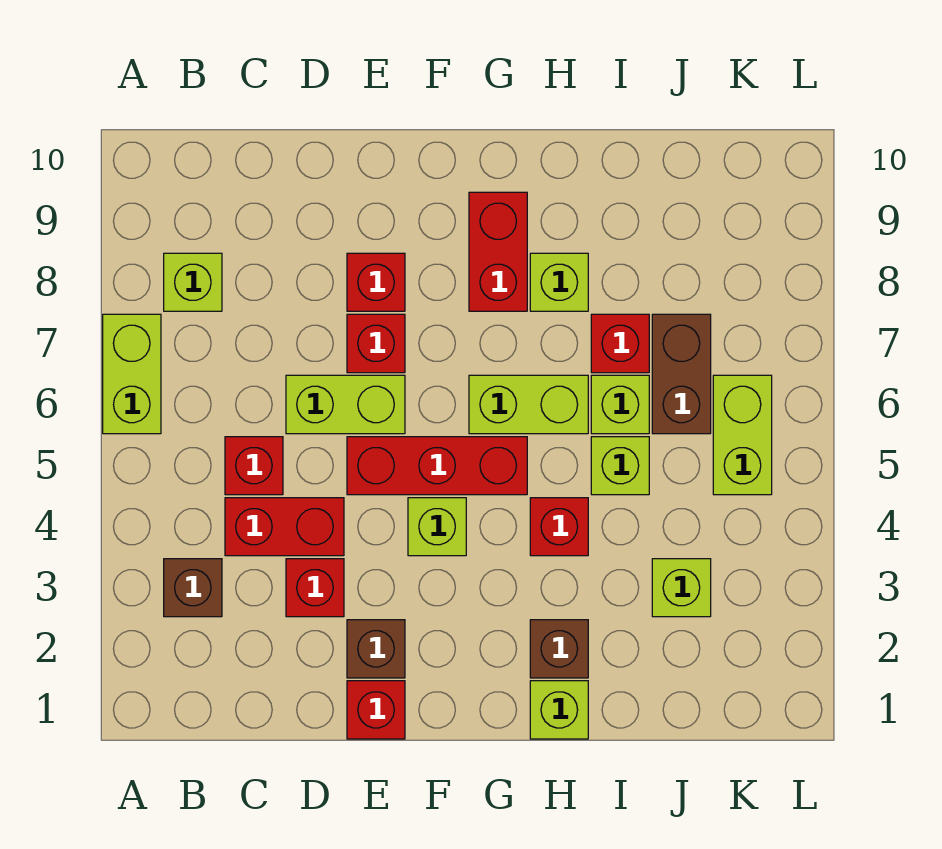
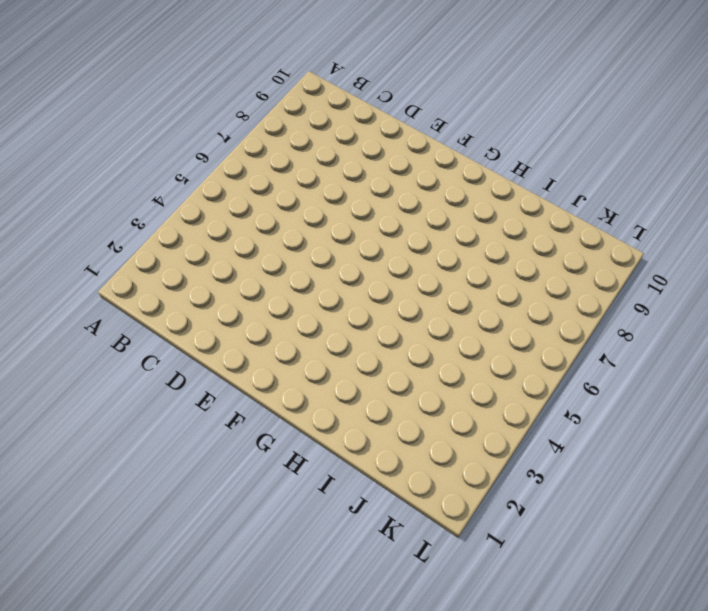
none -> lime brick A6:A7 level 1
none -> brown brick B3 level 1
none -> lime brick B8 level 1

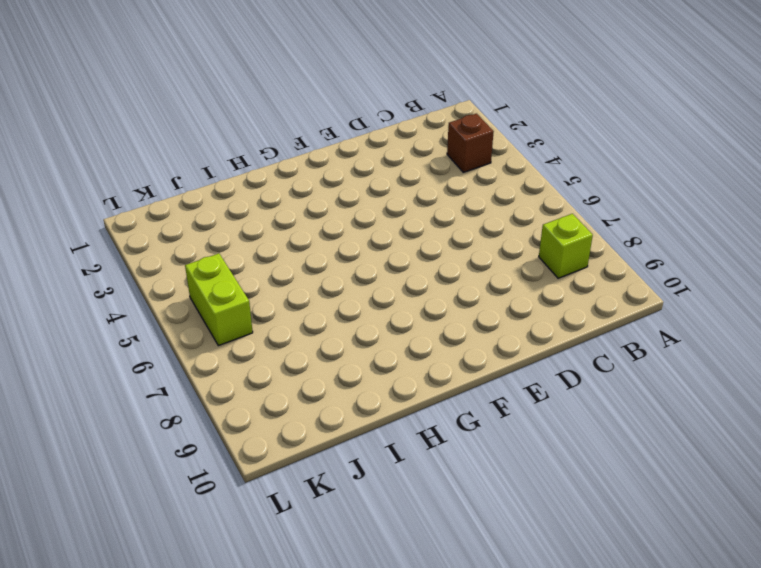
none -> lime brick A6:A7 level 1
none -> red brick C4:D4 level 1
none -> red brick C5 level 1

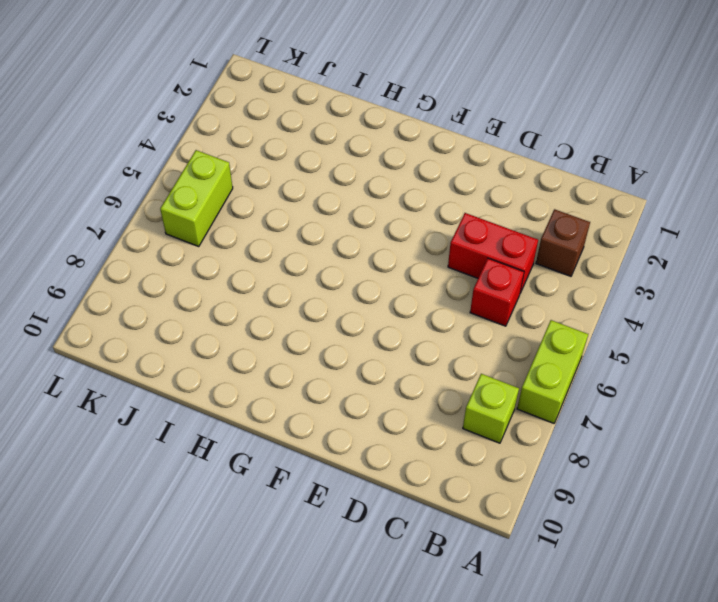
none -> red brick D3 level 1
none -> lime brick D6:E6 level 1
none -> red brick E1 level 1

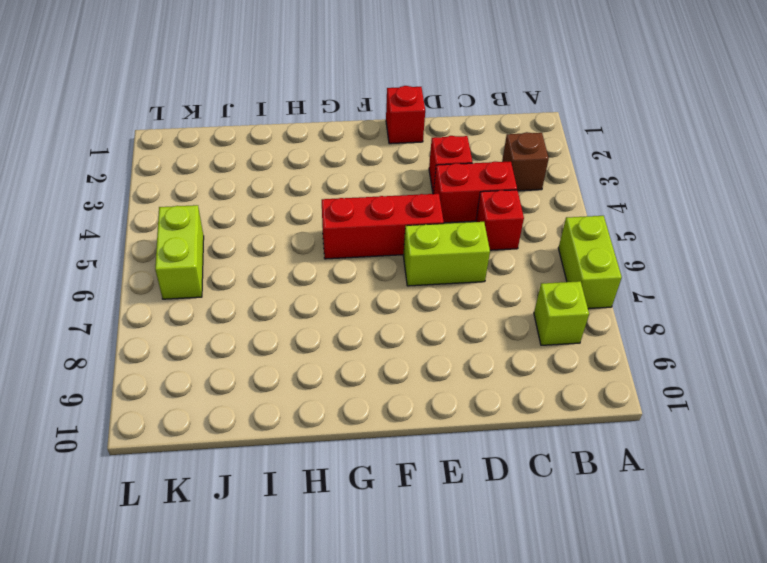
none -> brown brick E2 level 1
none -> red brick E7 level 1
none -> red brick E8 level 1

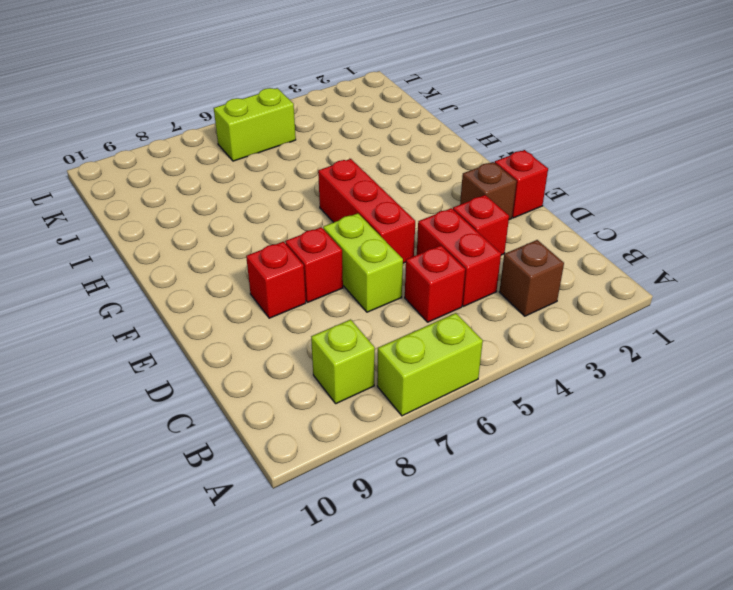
none -> lime brick F4 level 1
none -> lime brick G6:H6 level 1
none -> red brick G8:G9 level 1

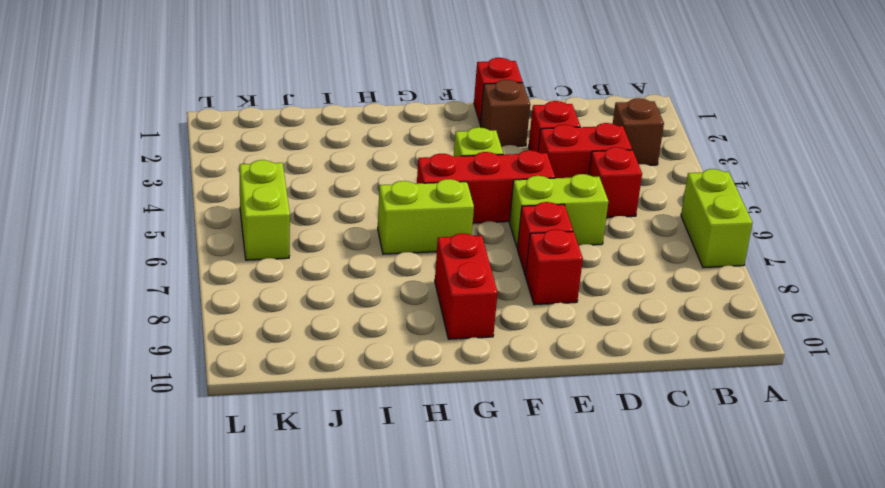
none -> lime brick B8 level 1
none -> lime brick H1 level 1
none -> brown brick H2 level 1

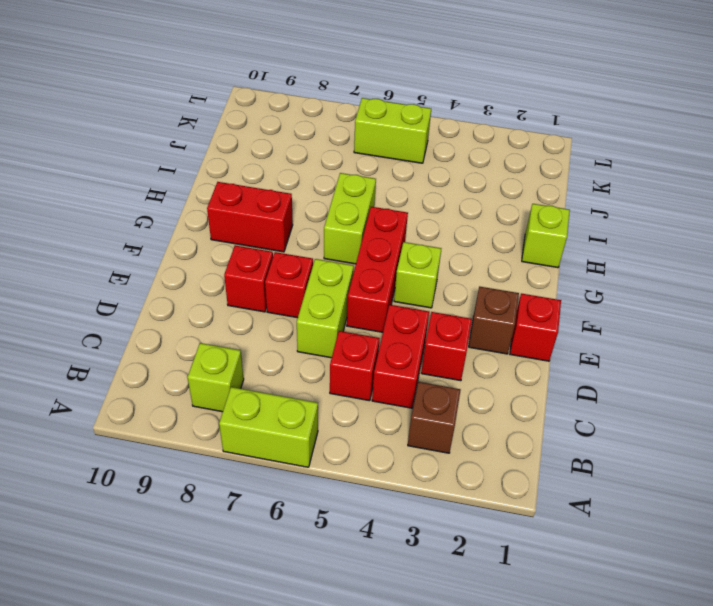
none -> brown brick H2 level 1
none -> red brick H4 level 1
none -> lime brick H8 level 1

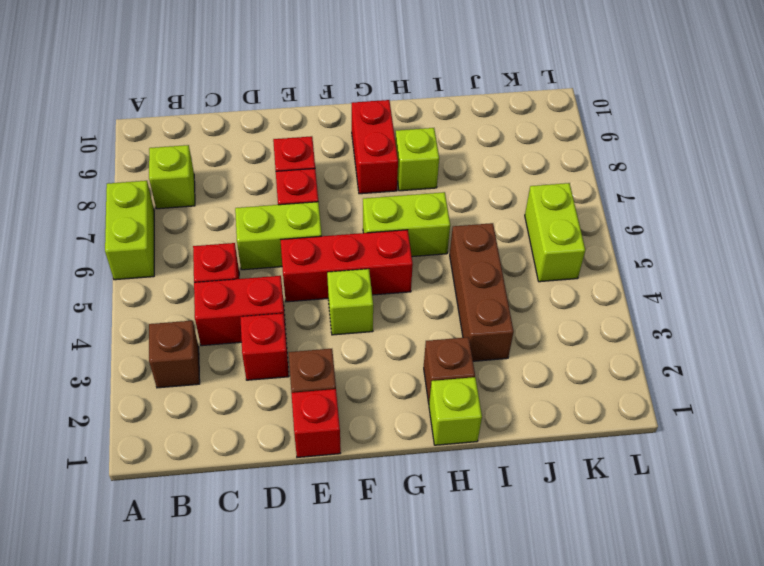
brown brick I3:I5 level 1 -> lime brick I5 level 1
none -> red brick H4 level 1
none -> lime brick I6 level 1
none -> red brick I7 level 1

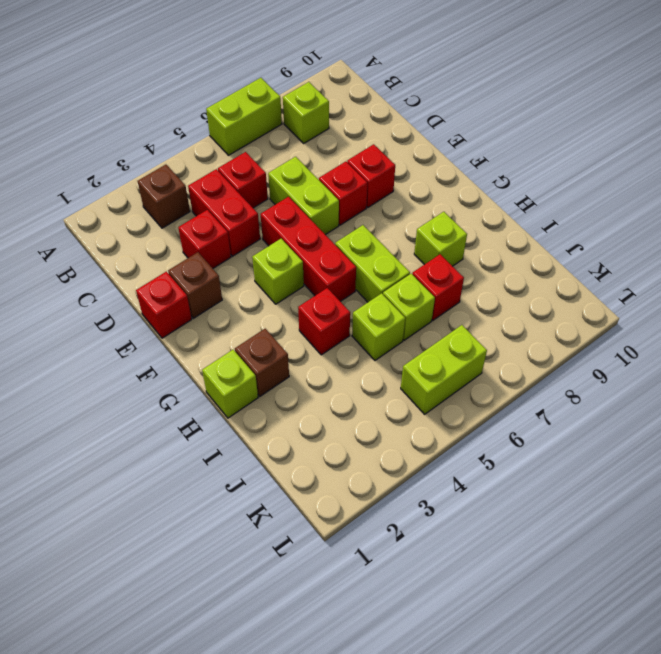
none -> red brick G8:G9 level 1
none -> lime brick J3 level 1
none -> brown brick J6:J7 level 1

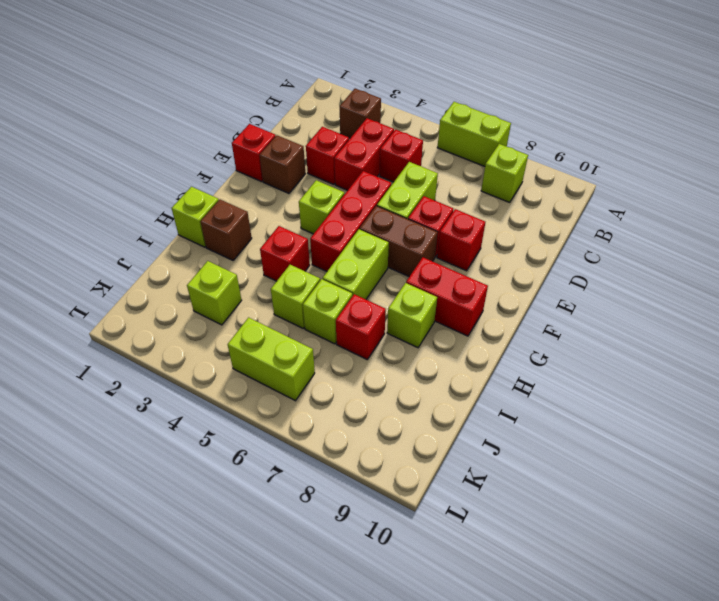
brown brick F6:F7 level 1 -> brown brick J6:J7 level 1

